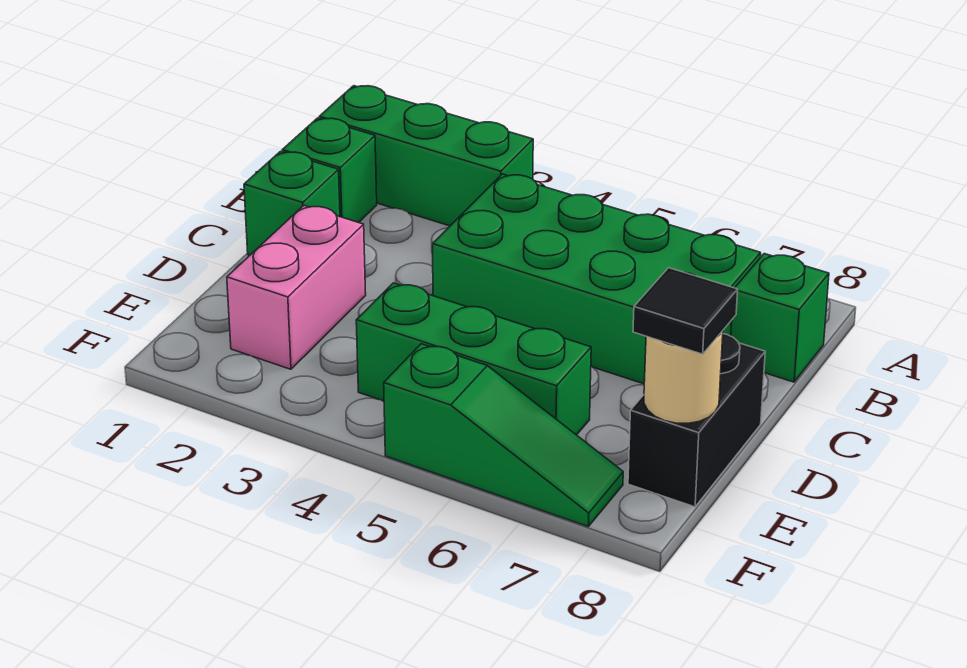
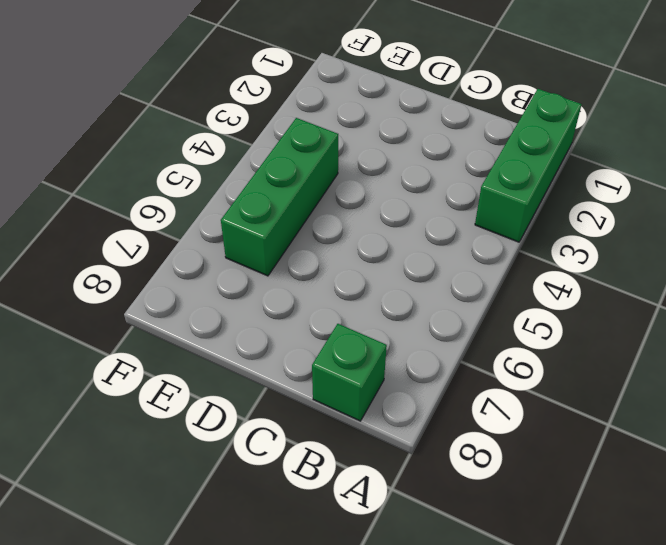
none -> green brick B1 level 1
none -> green brick B4:C7 level 1

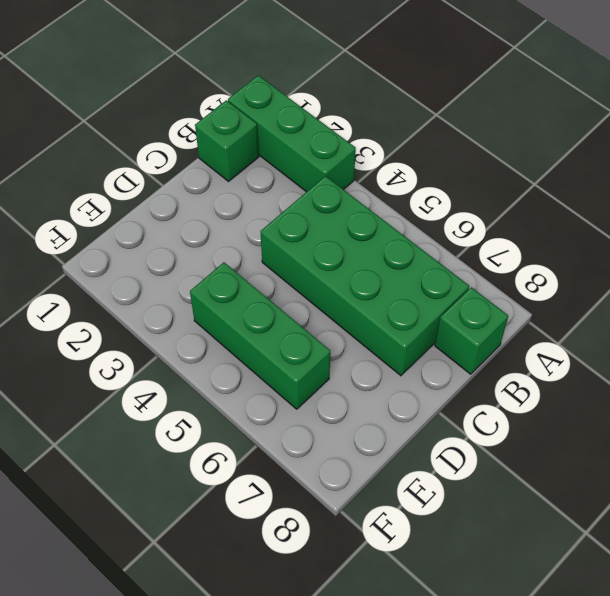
none -> green brick C1 level 1
none -> pink brick D2:E2 level 1

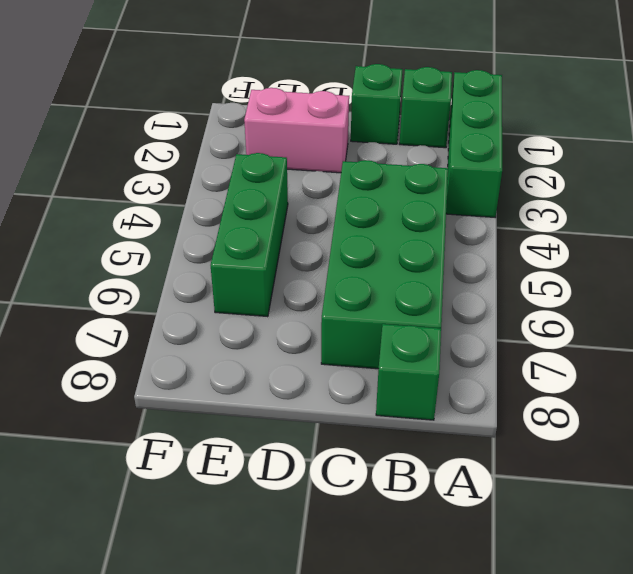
none -> black brick D8:E8 level 1
none -> green slope F5:F7 level 1 top 5

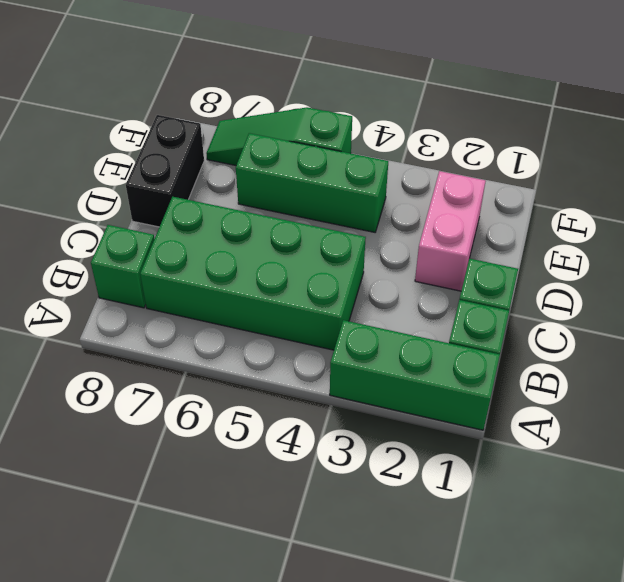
none -> tan round brick E8 level 2
none -> black tile E8 level 3

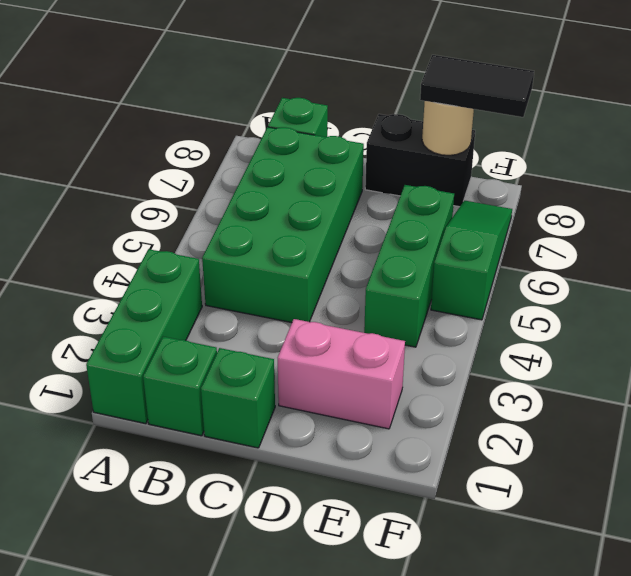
black tile E8:F8 level 3 -> black tile E8 level 3

